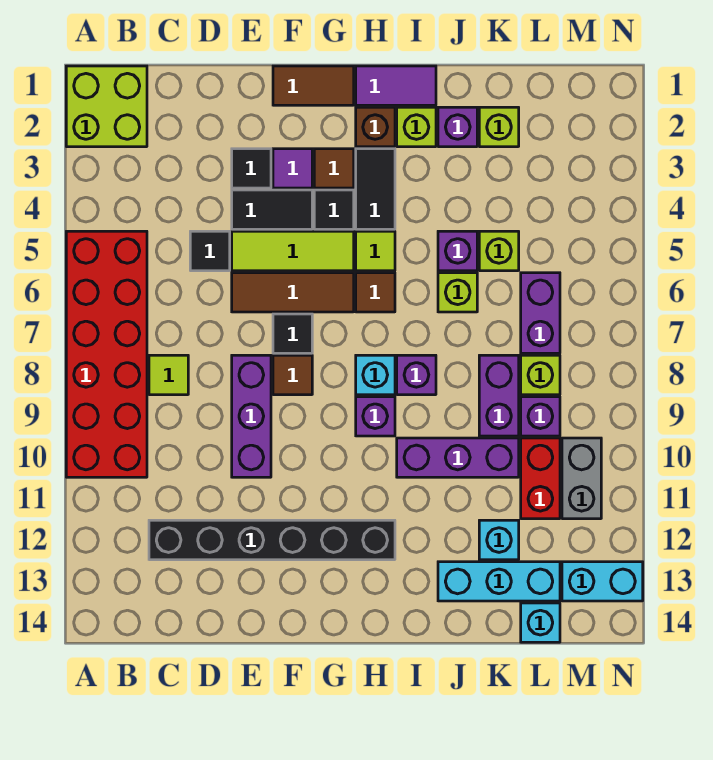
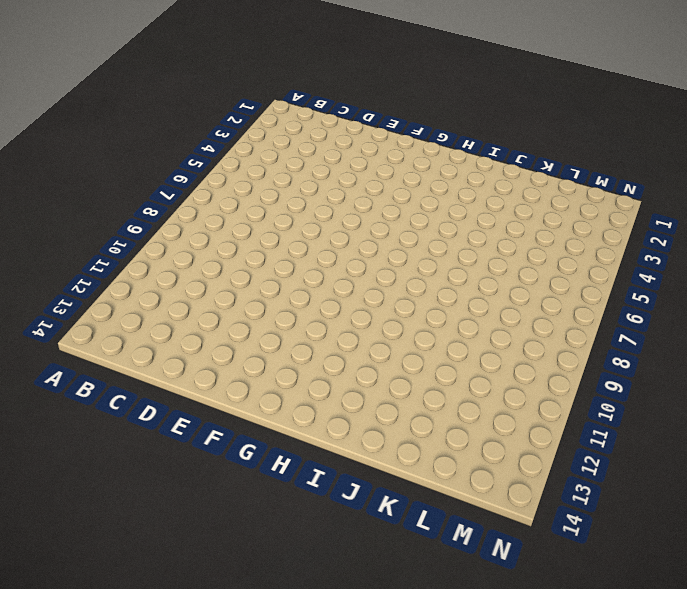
none -> lime brick A1:B2 level 1
none -> red brick A5:B10 level 1
none -> lime tile C8 level 1
none -> black brick C12:H12 level 1

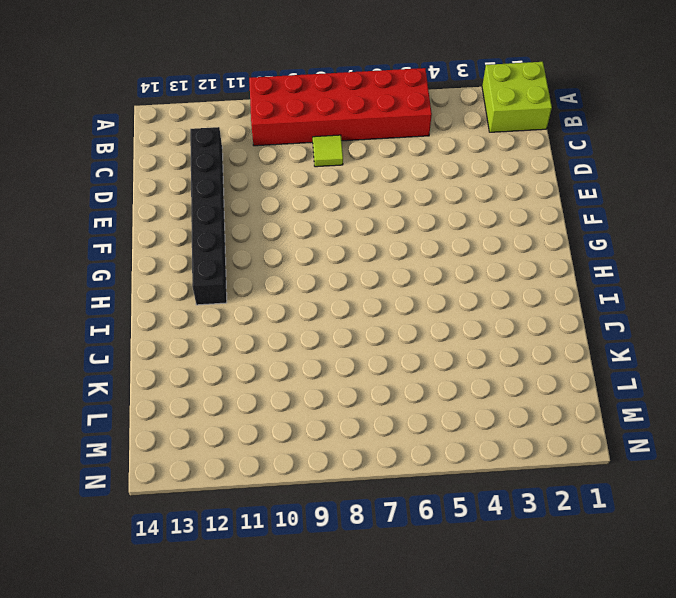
none -> black tile D5 level 1
none -> black tile E3 level 1
none -> black tile E4:F4 level 1
none -> lime tile E5:G5 level 1

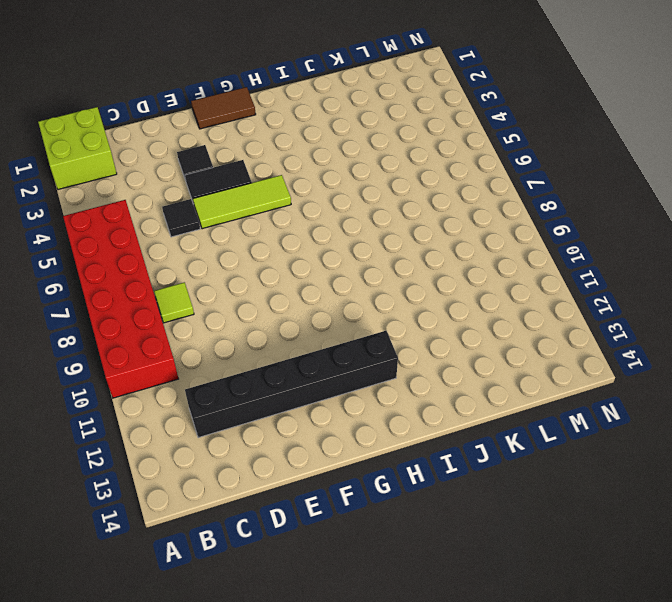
none -> brown tile E6:G6 level 1
none -> purple brick E8:E10 level 1
none -> purple tile F3 level 1
none -> black tile F7 level 1

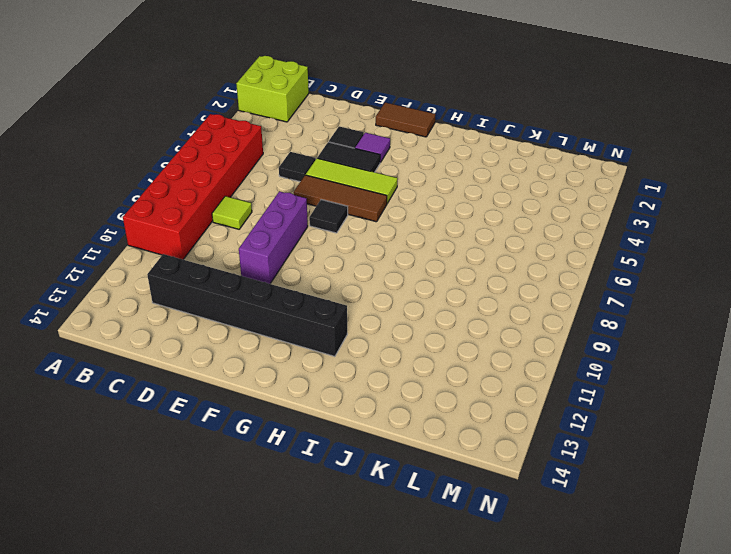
none -> brown tile F8 level 1
none -> brown tile G3 level 1
none -> black tile G4 level 1
none -> purple tile H1:I1 level 1

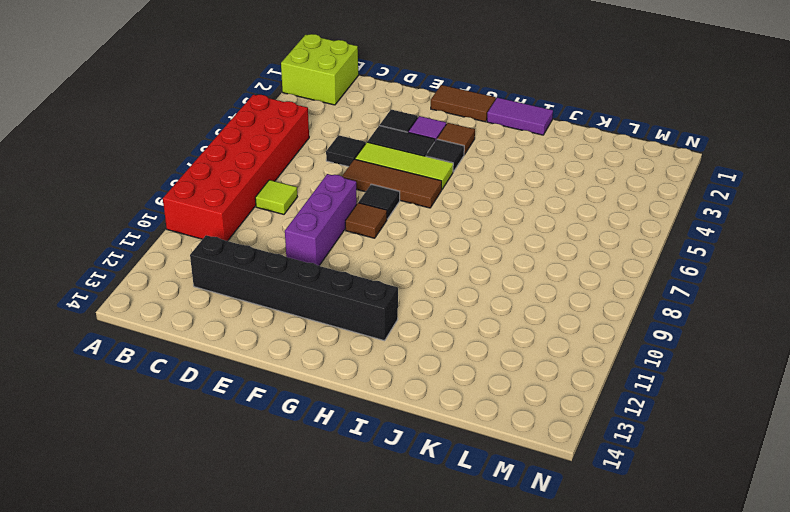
none -> brown brick H2 level 1
none -> black tile H3:H4 level 1
none -> lime tile H5 level 1
none -> brown tile H6 level 1

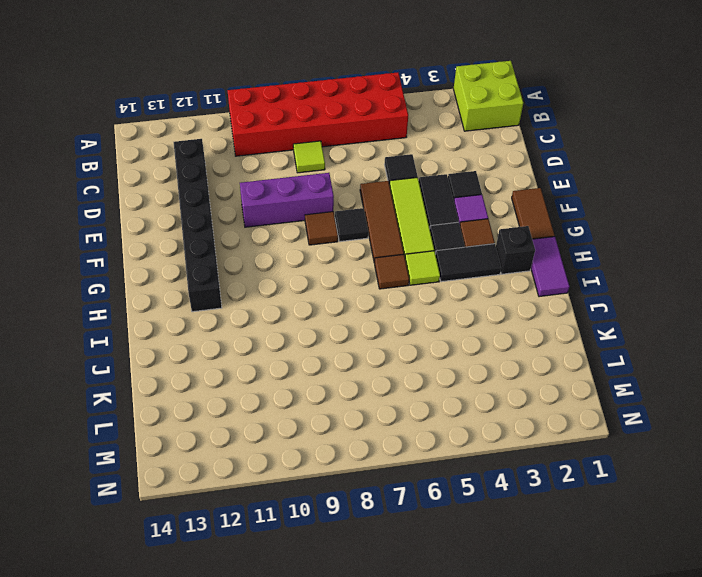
black brick H2 level 1 -> brown brick H2 level 1
none -> cyan brick H8 level 1
none -> purple brick H9 level 1
none -> lime brick I2 level 1
none -> purple brick I8 level 1

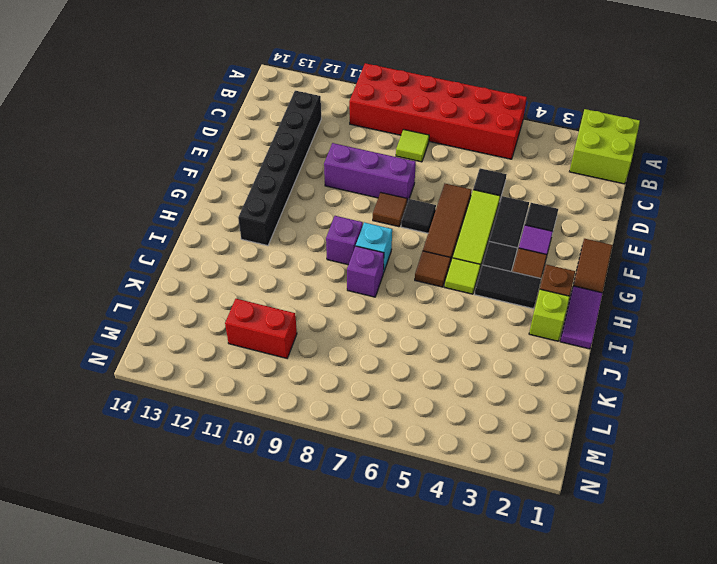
none -> purple brick I10:K10 level 1
none -> purple brick J2 level 1
none -> purple brick J5 level 1
none -> lime brick J6 level 1

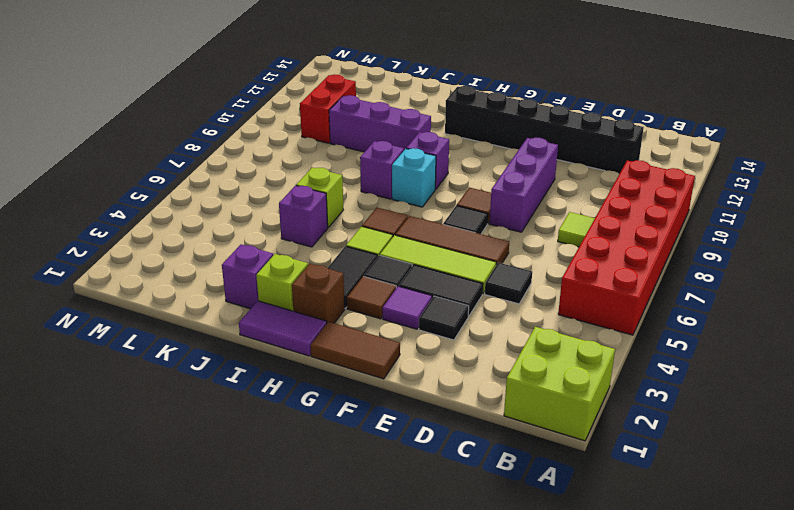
none -> cyan brick J13:L13 level 1
none -> lime brick K2 level 1
none -> lime brick K5 level 1
none -> purple brick K8:K9 level 1

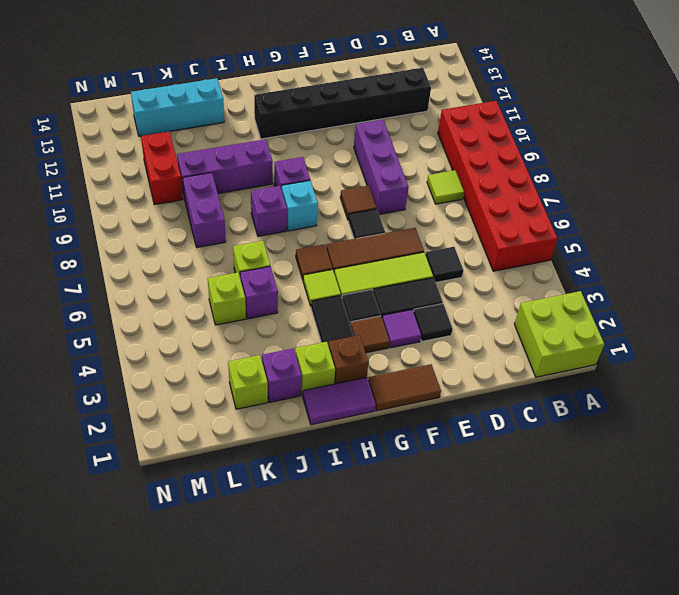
none -> cyan brick K12 level 1
none -> purple brick L6:L7 level 1
none -> lime brick L8 level 1
none -> purple brick L9 level 1

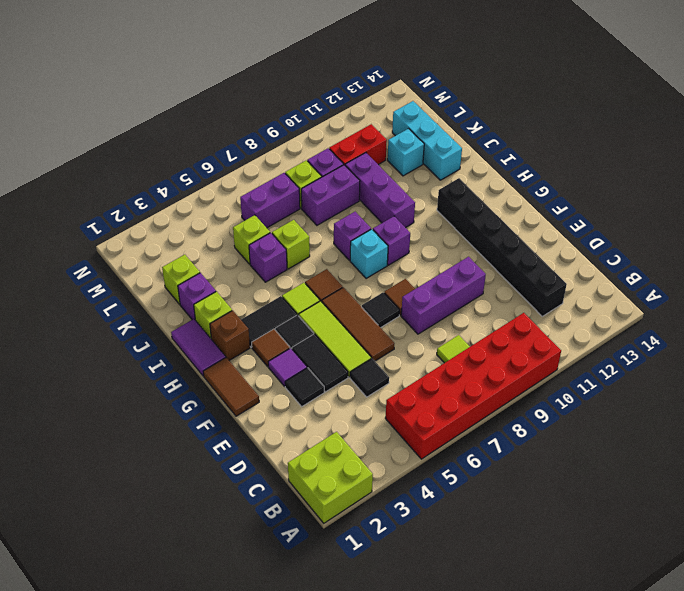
none -> cyan brick L14 level 1
none -> grey brick M10:M11 level 1
none -> cyan brick M13:N13 level 1

